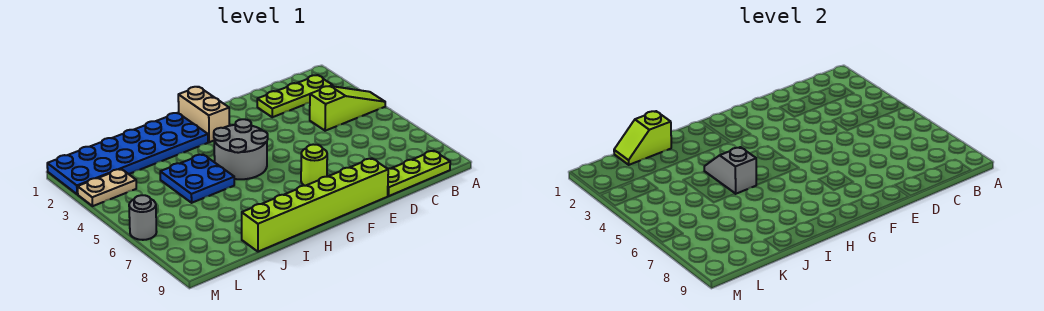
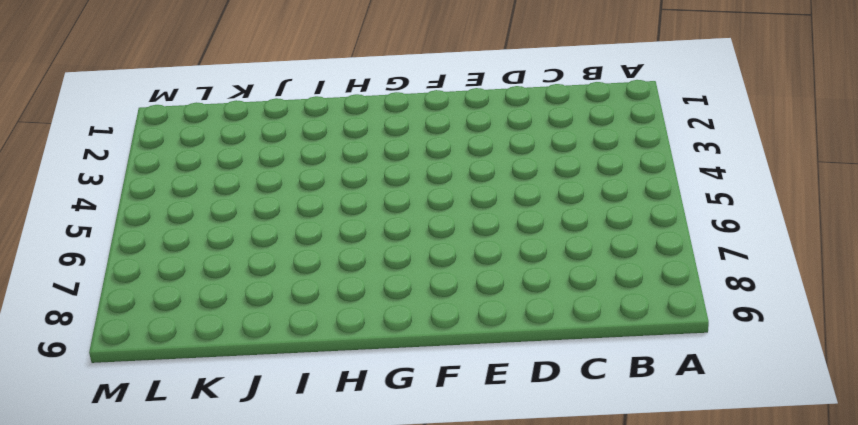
none -> lime slope A4:C4 level 1 top C
none -> lime plate B2:D2 level 1
none -> lime plate B9:D9 level 1

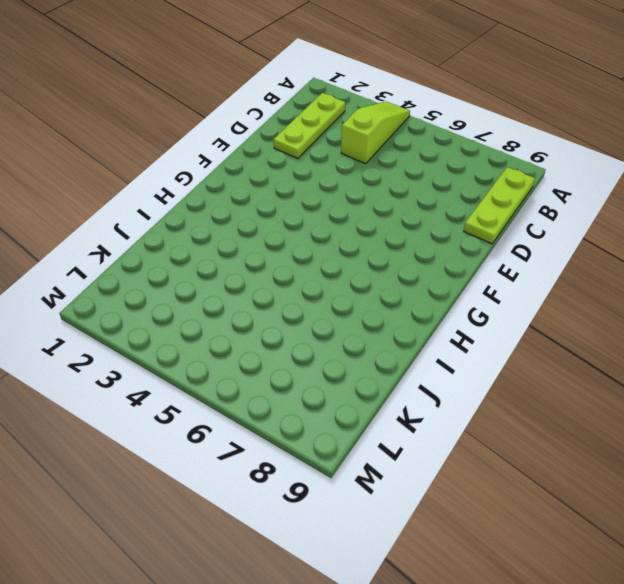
none -> lime brick E9:J9 level 1
none -> lime round brick F7 level 1
none -> tan brick G1:G2 level 1

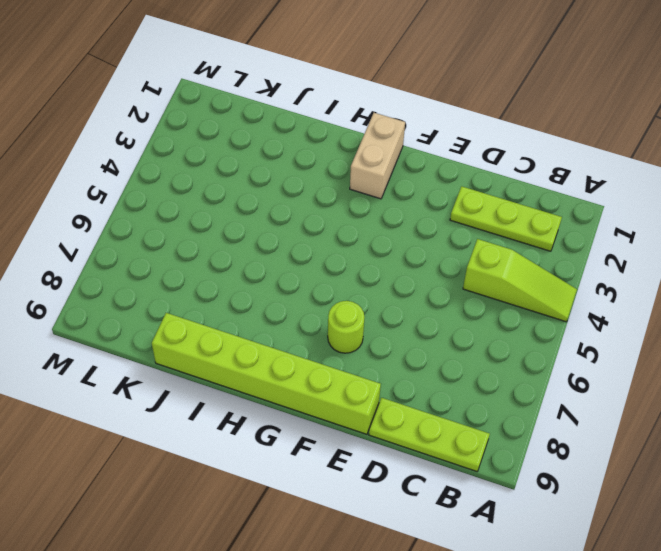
none -> grey round brick G4:H5 level 1
none -> blue plate H1:M2 level 1
none -> blue plate I4:J5 level 1

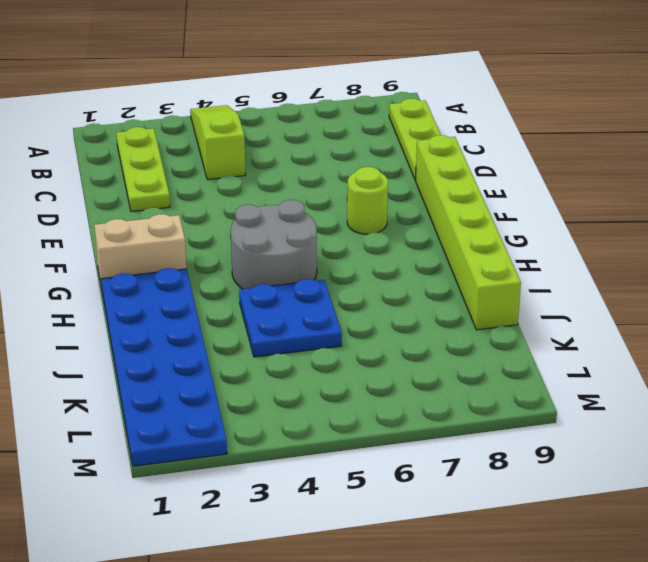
none -> tan plate L3:M3 level 1
none -> grey round brick M6 level 1
none -> grey slope I4:I5 level 2 top 5

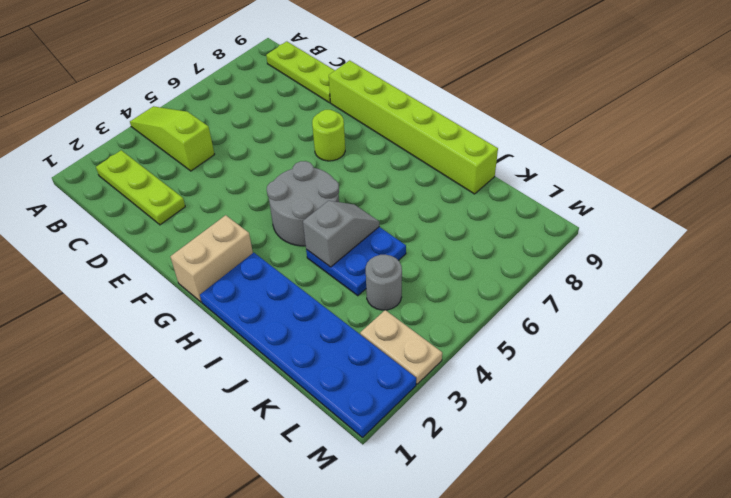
grey slope I4:I5 level 2 top 4 -> grey slope I4:I5 level 2 top 5
grey round brick K4 level 1 -> grey round brick M6 level 1
none -> lime slope J1:K1 level 2 top J

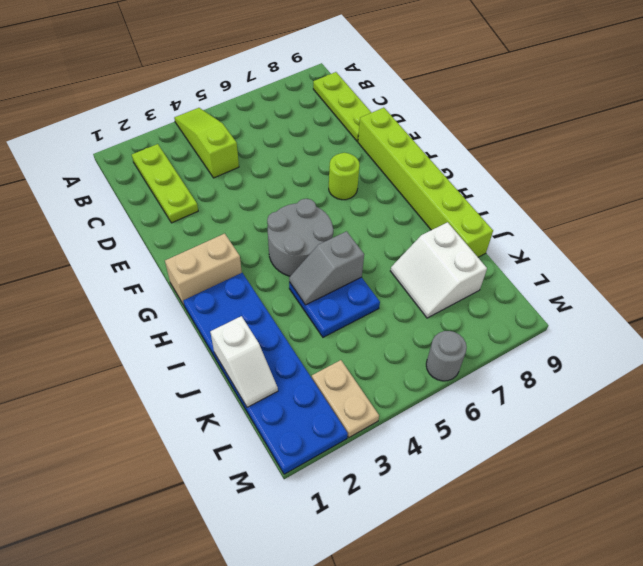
white slope J1:K1 level 2 top J -> lime slope J1:K1 level 2 top J
white slope J7:K8 level 1 top 8 -> none

